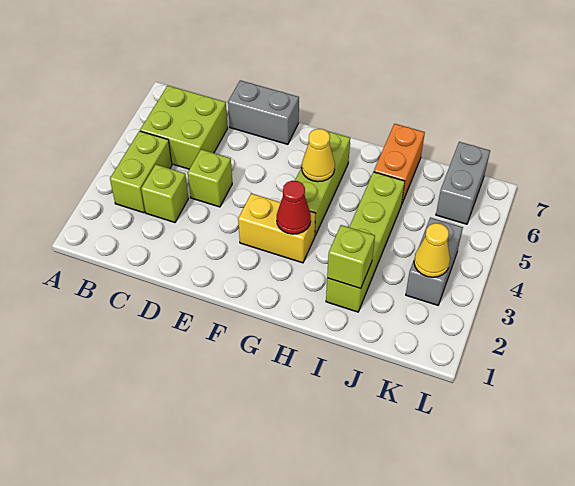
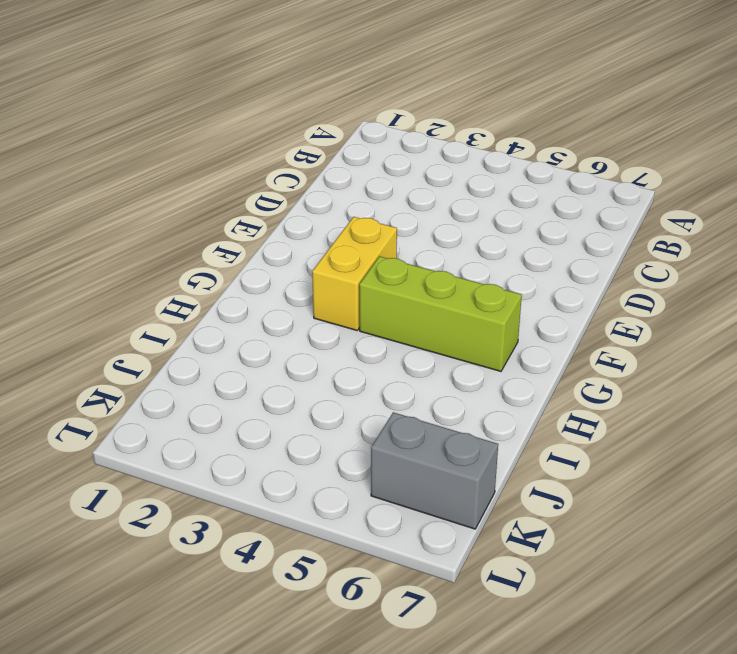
none -> lime brick B3:B4 level 1
none -> lime brick B5:C6 level 1
none -> lime brick C3 level 1

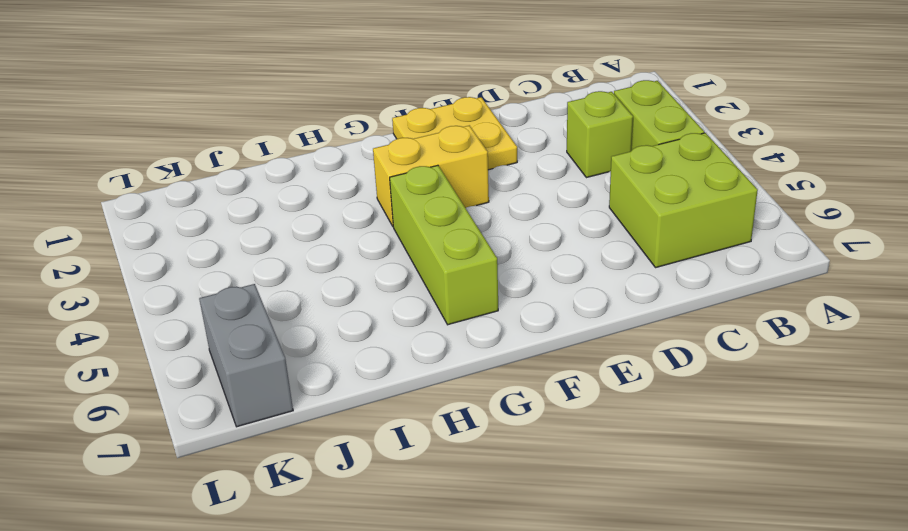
yellow plate E1:F2 level 1 -> none
none -> lime brick D4 level 1
none -> grey brick D7:E7 level 1
none -> lime brick I2:I5 level 1

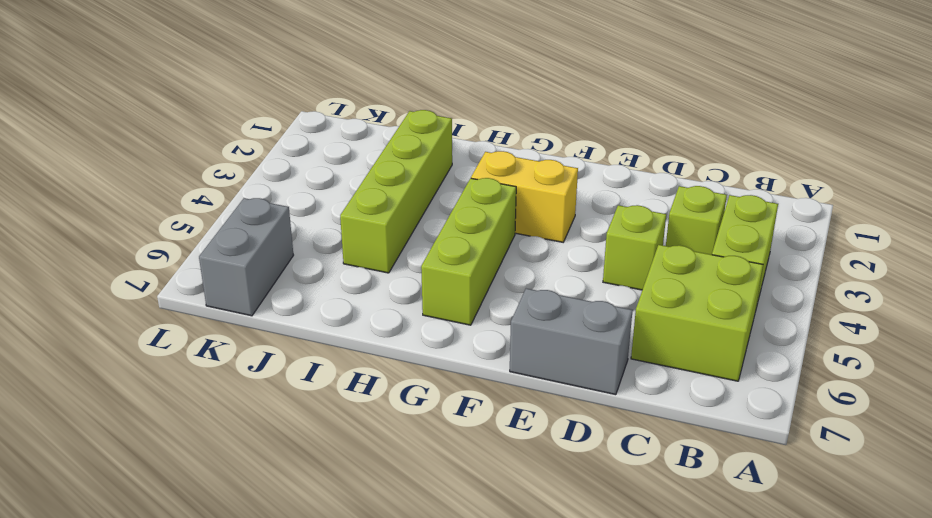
none -> orange brick I6:I7 level 1
none -> grey brick K3:K4 level 1
none -> red cone G3 level 2

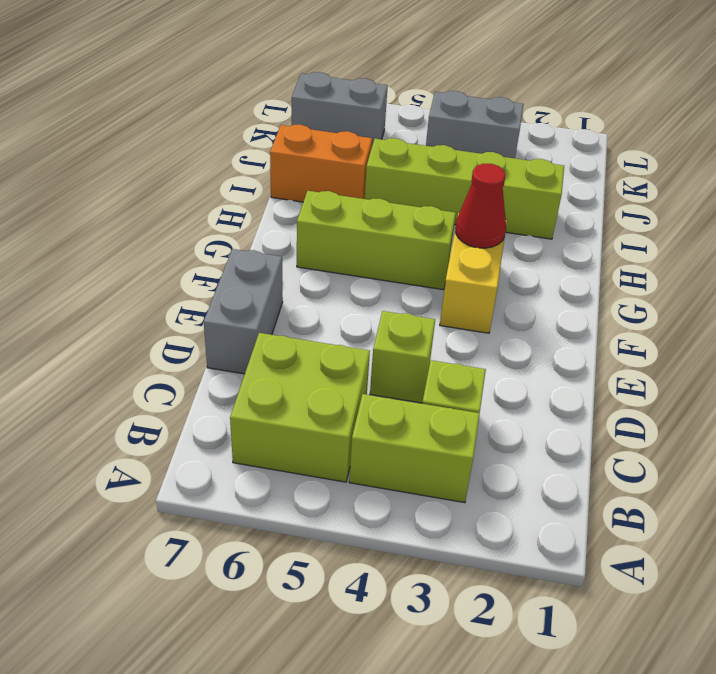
none -> yellow cone G5 level 2
none -> lime brick I2 level 2
none -> yellow cone K3 level 2

